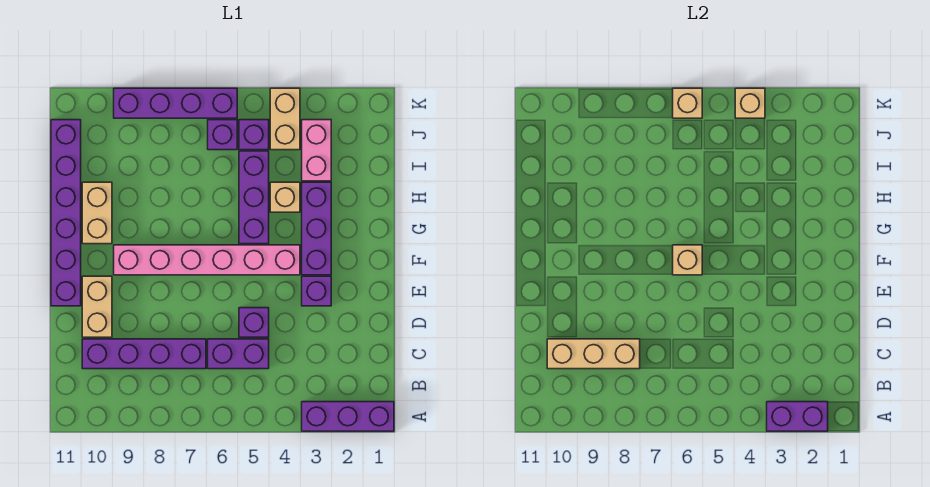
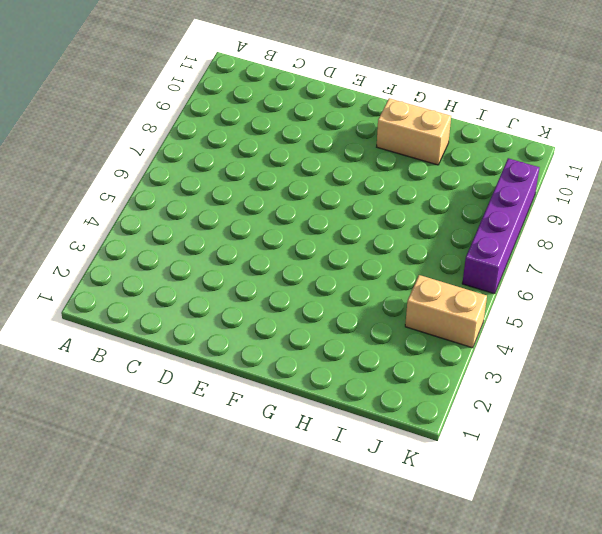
none -> purple brick A1:A3 level 1
none -> purple brick C5:C6 level 1
none -> purple brick C7:C10 level 1

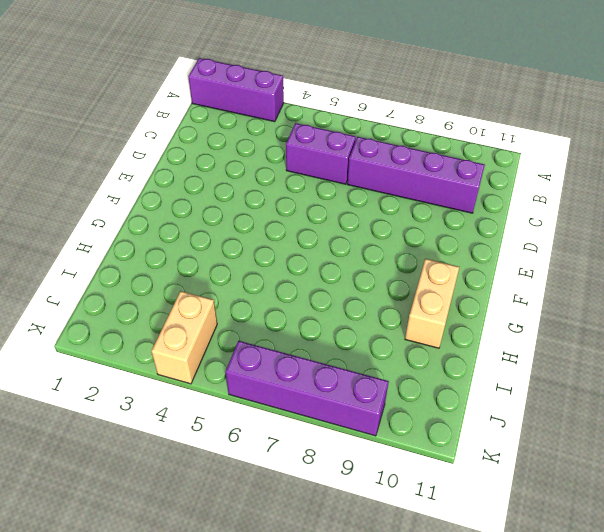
none -> purple brick D5 level 1
none -> tan brick D10:E10 level 1
none -> purple brick E3 level 1

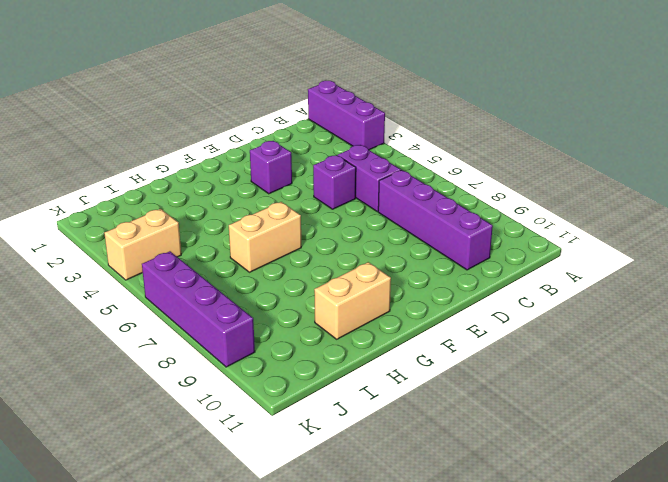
tan brick G6:H6 level 1 -> tan brick D10:E10 level 1
none -> purple brick E11:J11 level 1
none -> purple brick F3:H3 level 1
none -> pink brick F4:F9 level 1

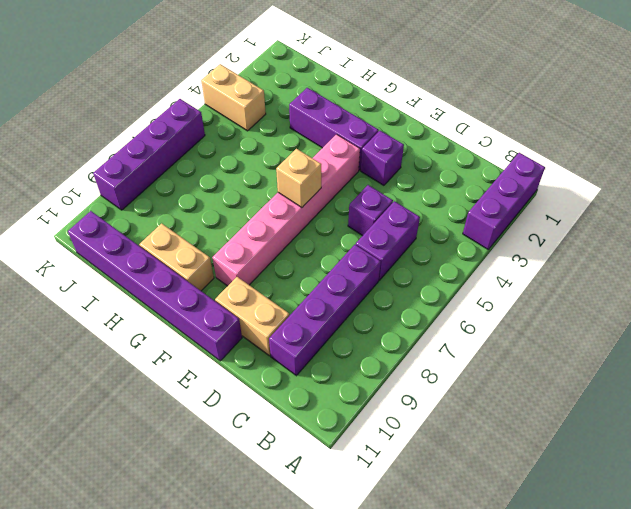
none -> purple brick G5:I5 level 1
none -> tan brick H4 level 1
none -> pink brick I3:J3 level 1

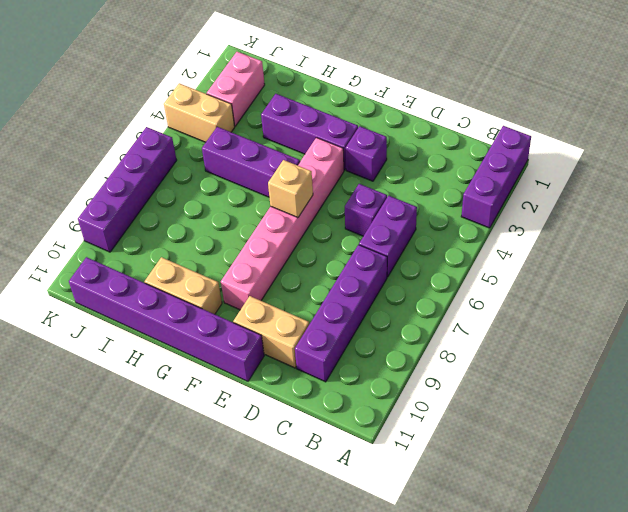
pink brick J2:J3 level 1 -> pink brick I3:J3 level 1
none -> tan brick H4 level 1
none -> purple brick J5 level 1
none -> purple brick J6 level 1

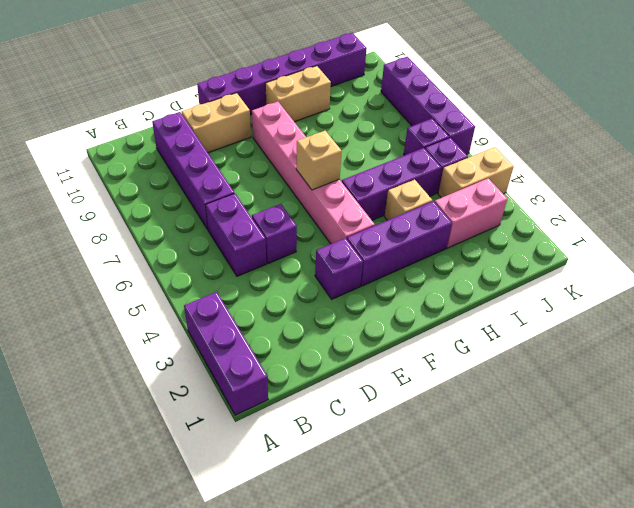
none -> purple brick A2:A3 level 2
none -> tan brick C8:C10 level 2
none -> tan brick K4 level 2

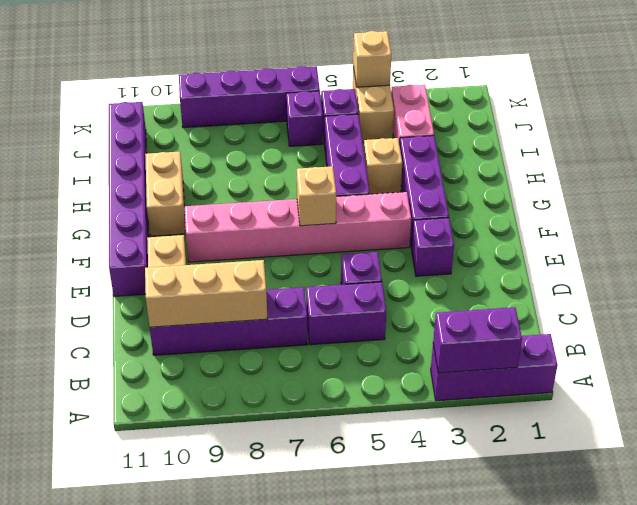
none -> tan brick K6 level 2

